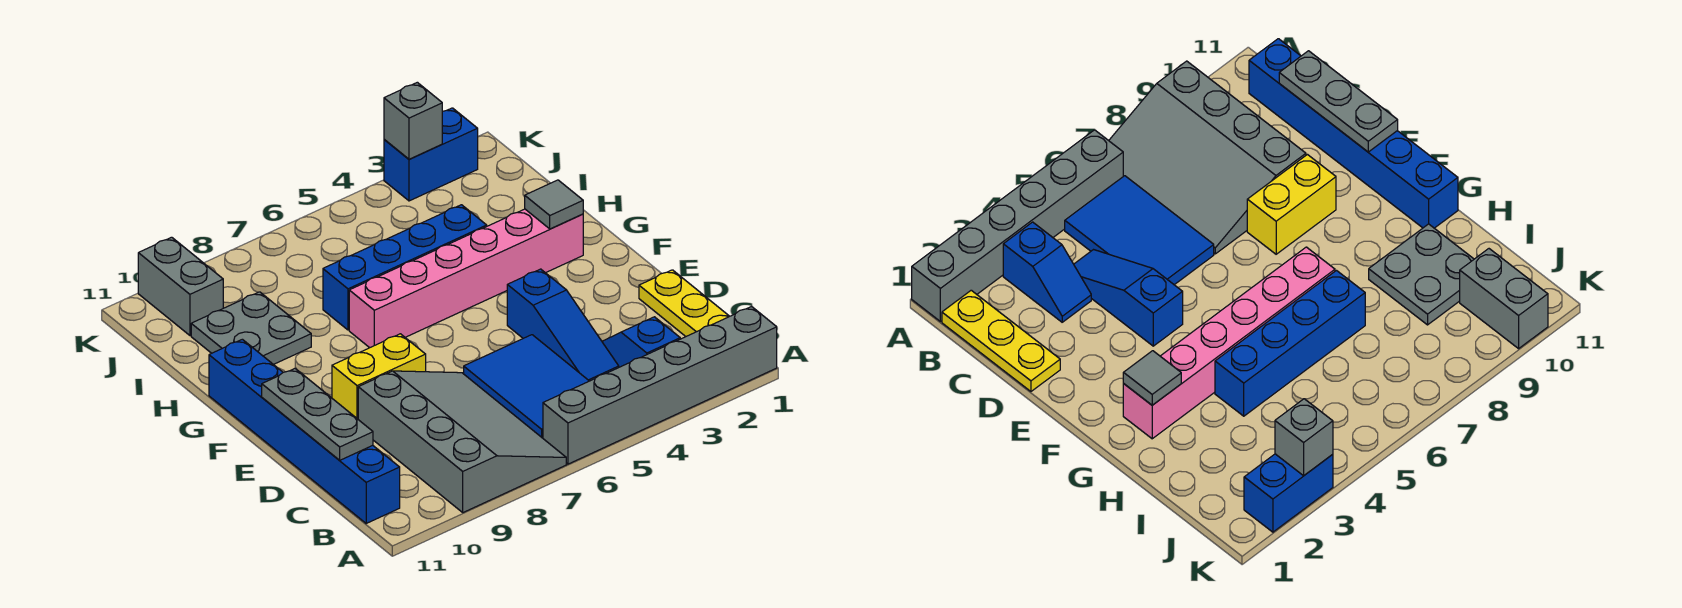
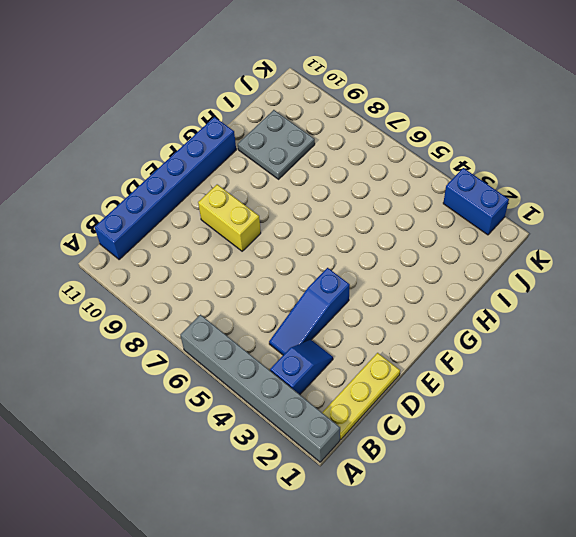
none -> grey slope A7:D9 level 1 top 9
none -> blue tile B5:D6 level 1
none -> pink brick G2:G7 level 1

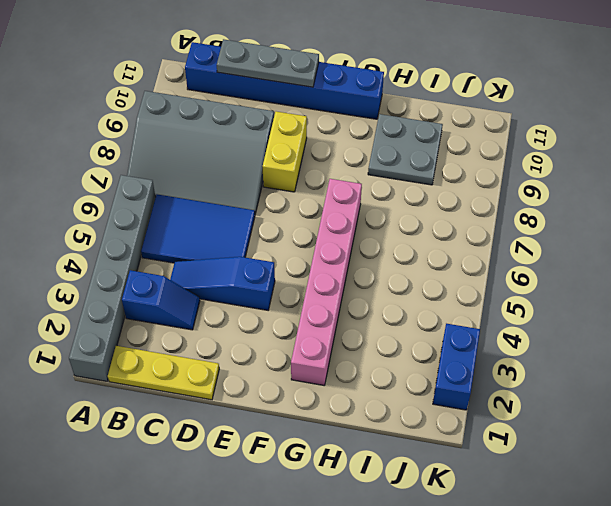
none -> blue brick H4:H7 level 1
none -> grey brick J10:K10 level 1
none -> grey tile G2 level 2

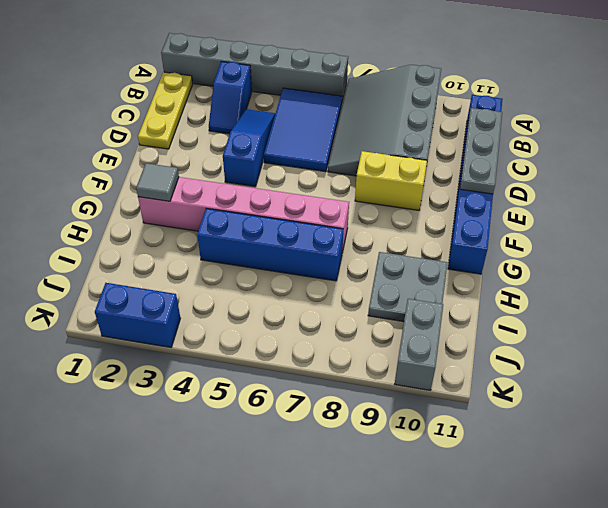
none -> grey brick K3 level 2

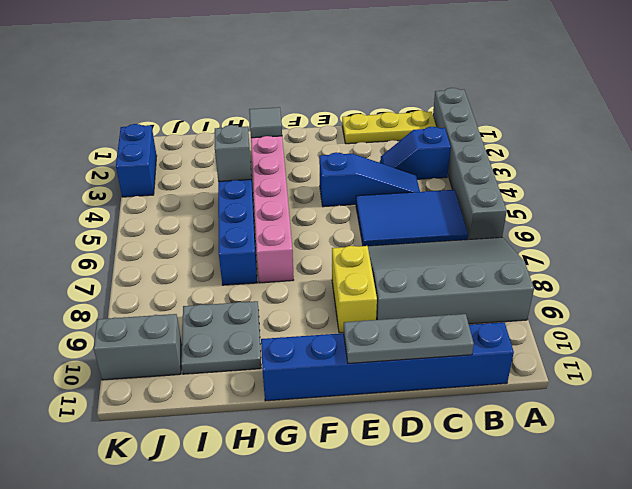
grey brick H4 level 2 -> grey brick K3 level 2

